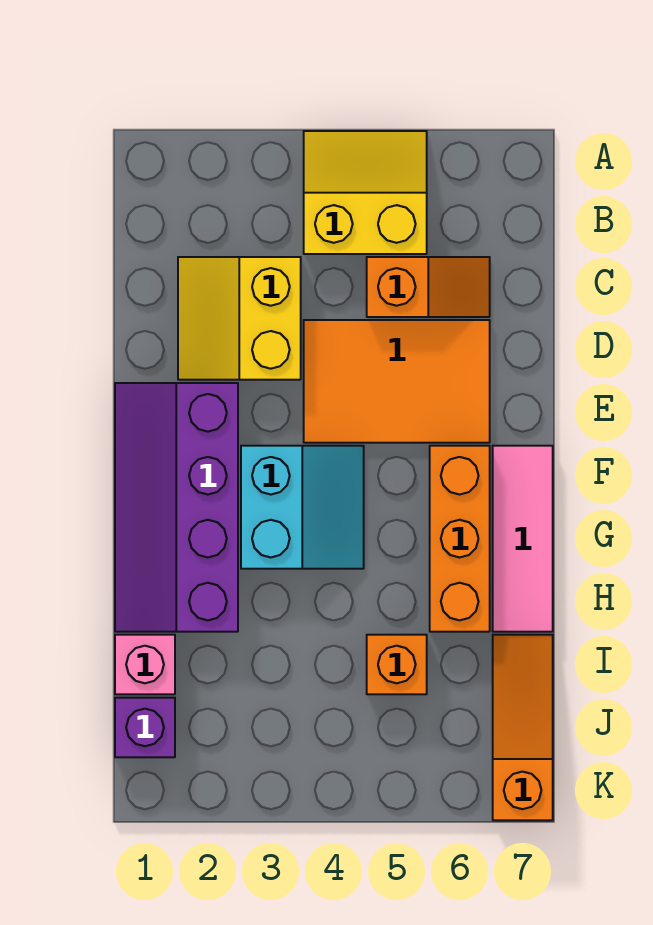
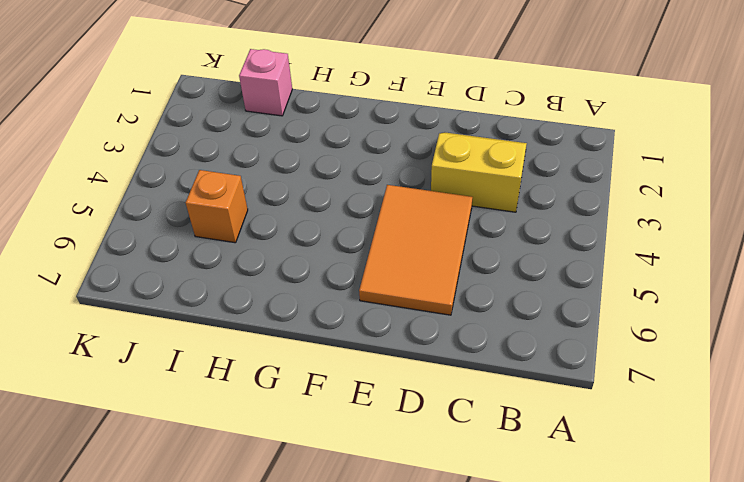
none -> yellow slope A4:B5 level 1 top B
none -> orange slope C5:C6 level 1 top 5
none -> purple slope E1:H2 level 1 top 2

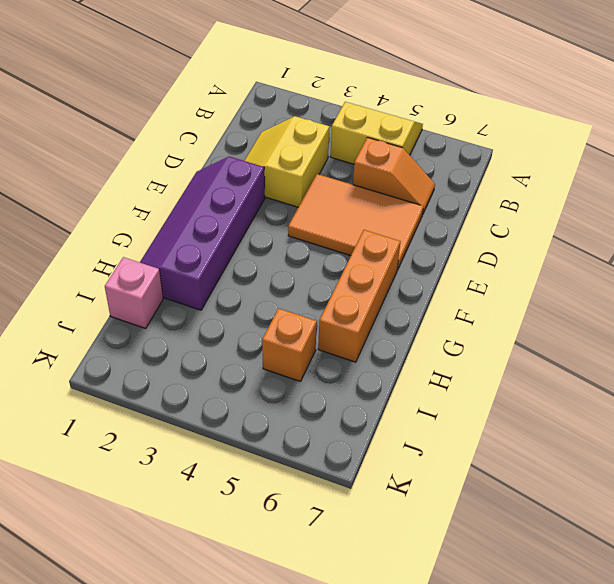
none -> cyan slope F3:G4 level 1 top 3
none -> pink tile F7:H7 level 1
none -> orange slope I7:K7 level 1 top K

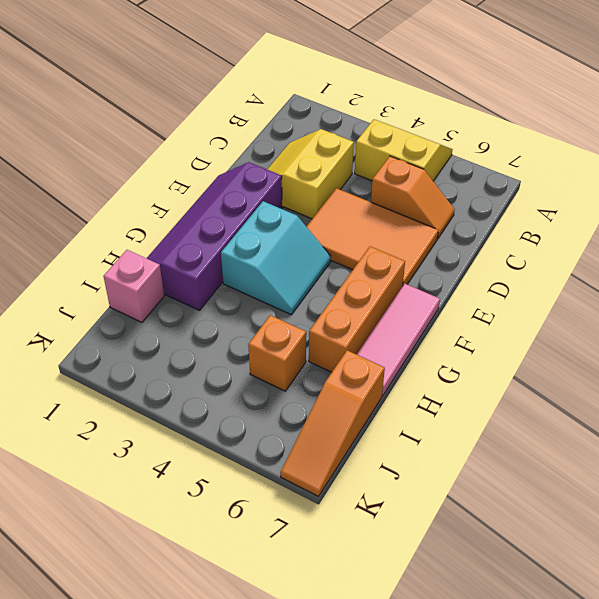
orange slope I7:K7 level 1 top I -> orange slope I7:K7 level 1 top K
none -> purple brick J1 level 1

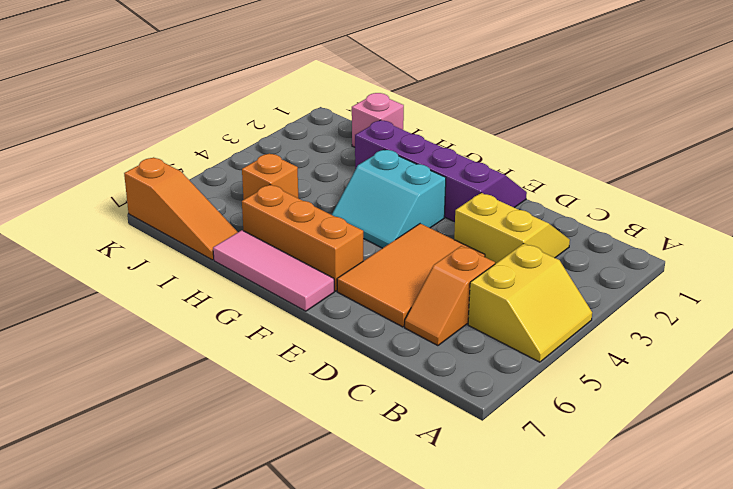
none -> purple brick J1 level 1

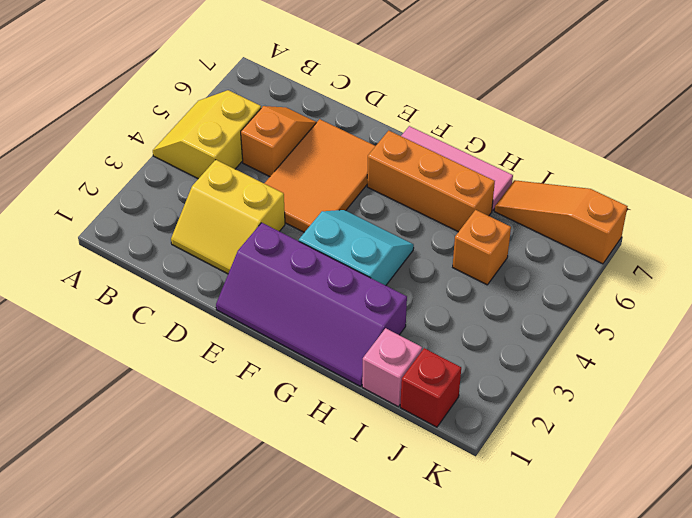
red brick J1 level 1 -> purple brick J1 level 1

